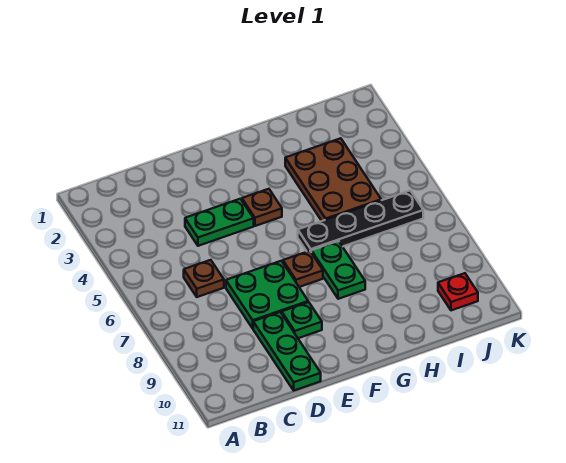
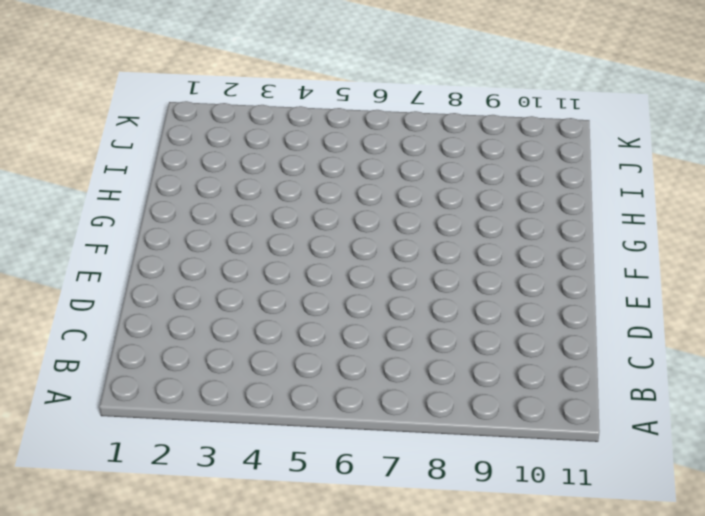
none -> brown plate C6 level 1
none -> green plate D4:E4 level 1

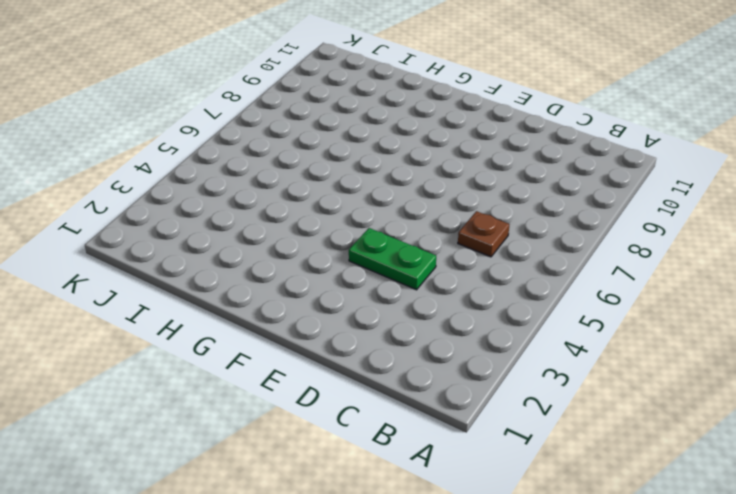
none -> green plate D7:E8 level 1
none -> green plate D9:D11 level 1

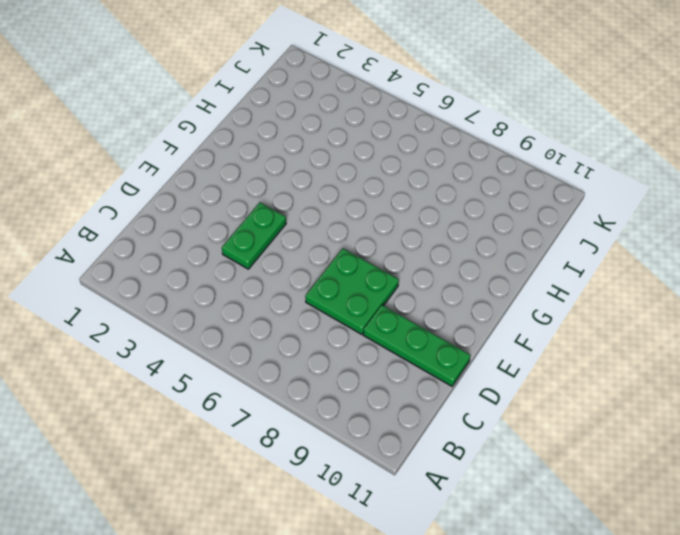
none -> brown plate C6 level 1
none -> green plate E9 level 1

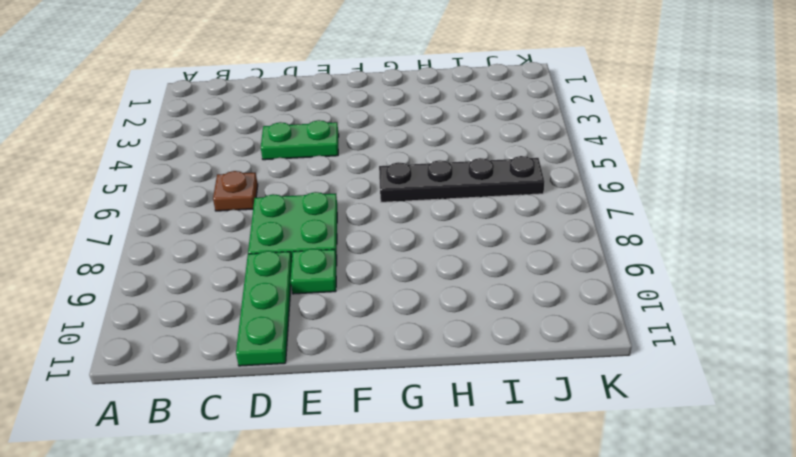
none -> brown plate F4 level 1
none -> brown plate F7 level 1

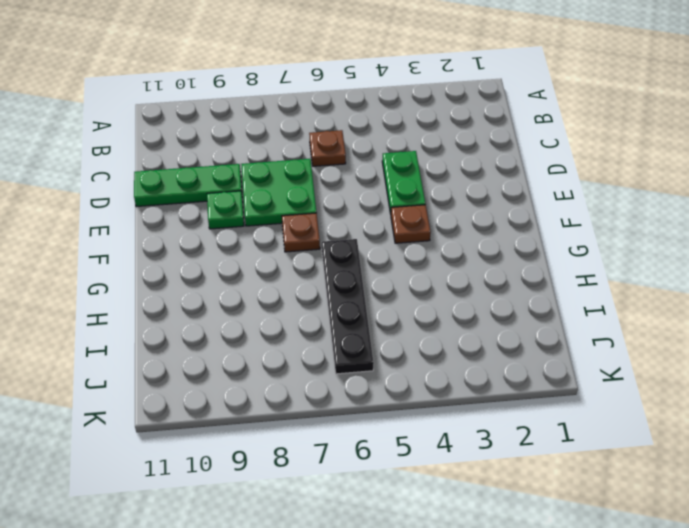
none -> green plate G7:G8 level 1
none -> brown plate H3:I5 level 1

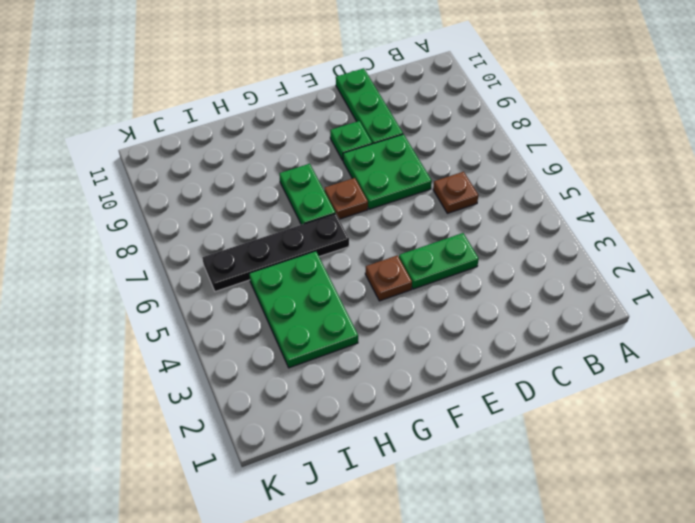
green plate H3:I5 level 1 -> brown plate H3:I5 level 1
none -> red plate J10 level 1

